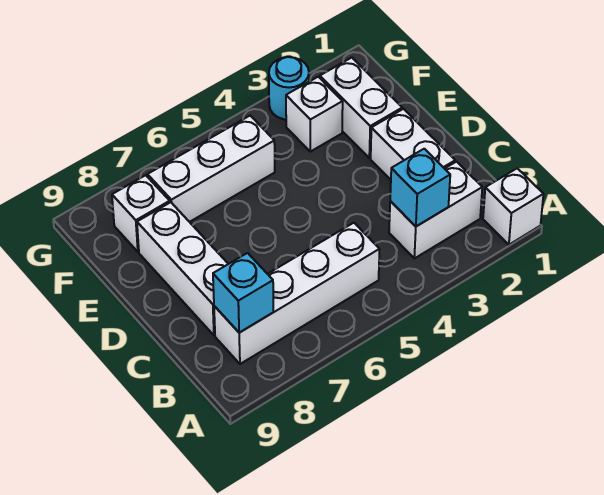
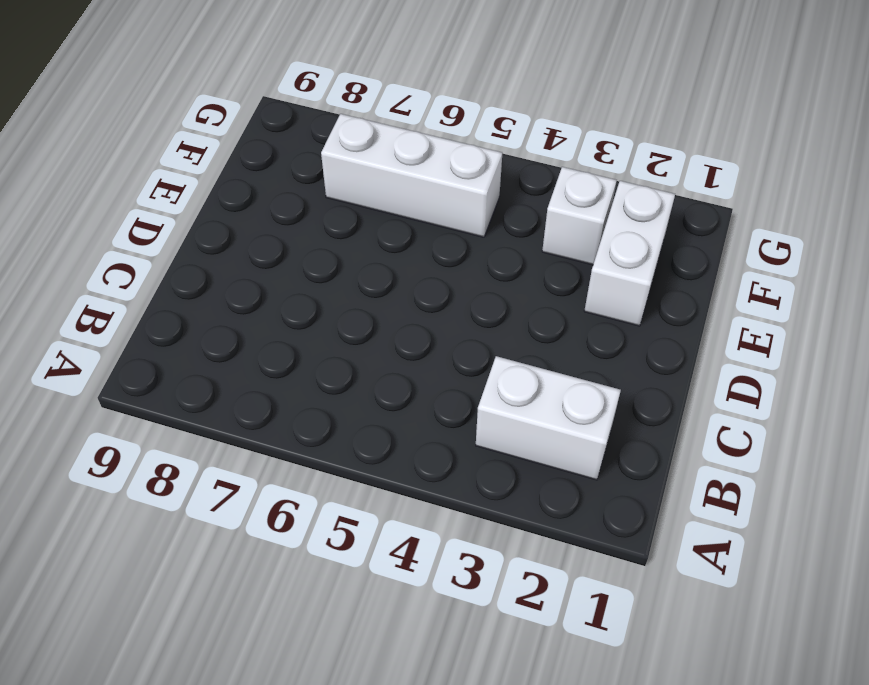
none -> white brick A1 level 1
none -> white brick B5:B8 level 1
none -> white brick C2:D2 level 1

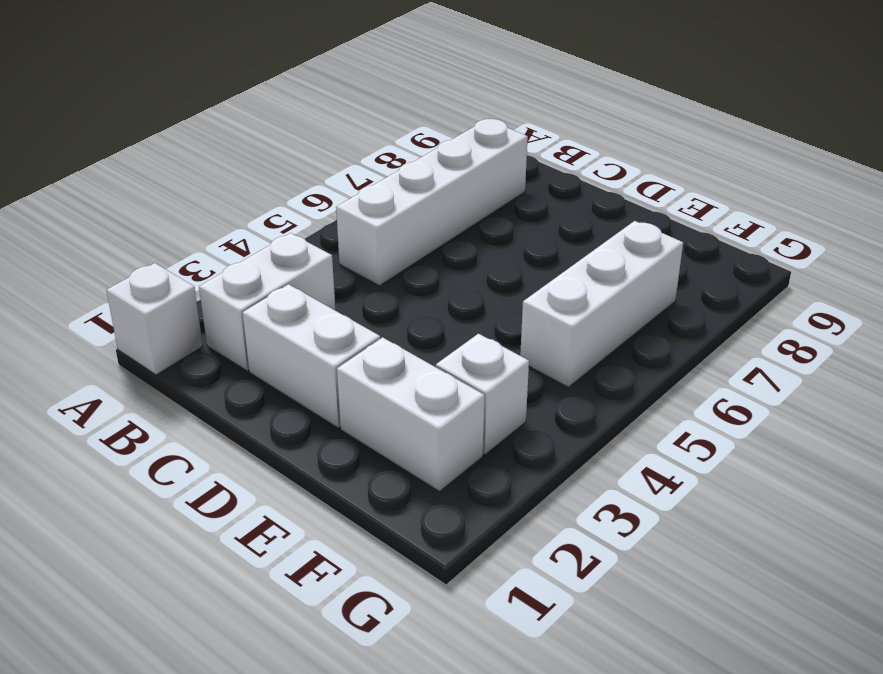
none -> white brick C8:E8 level 1
none -> white brick F8 level 1
none -> cyan round brick G3 level 1

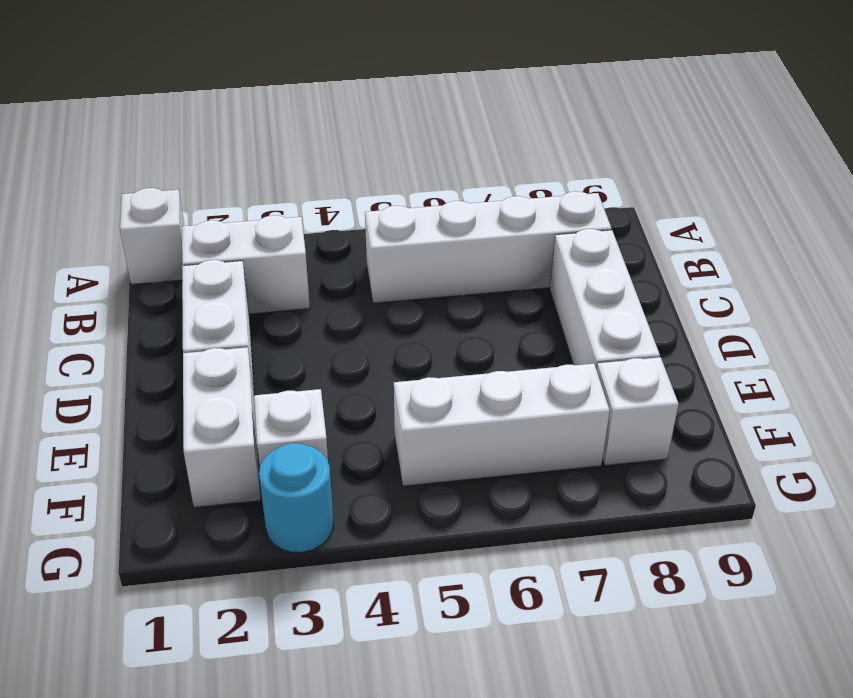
none -> cyan brick B3 level 2
none -> cyan brick B8 level 2

